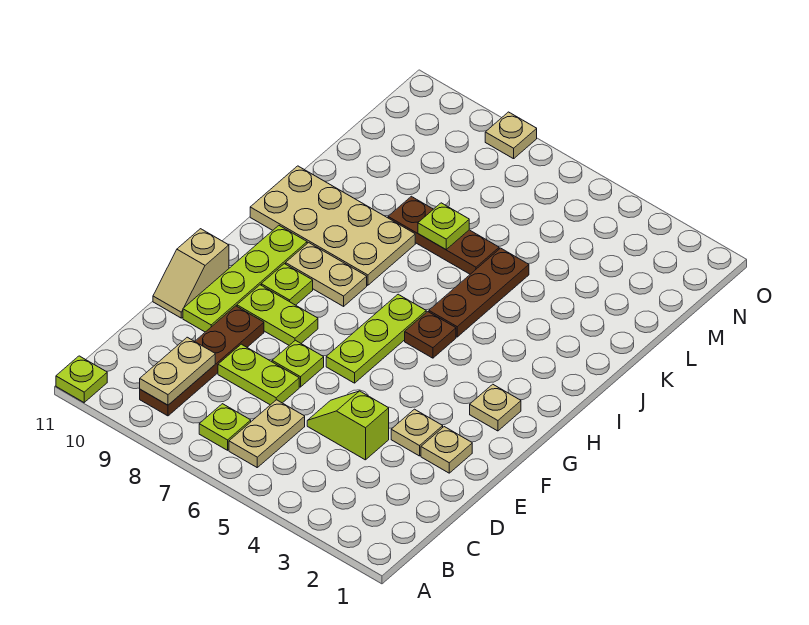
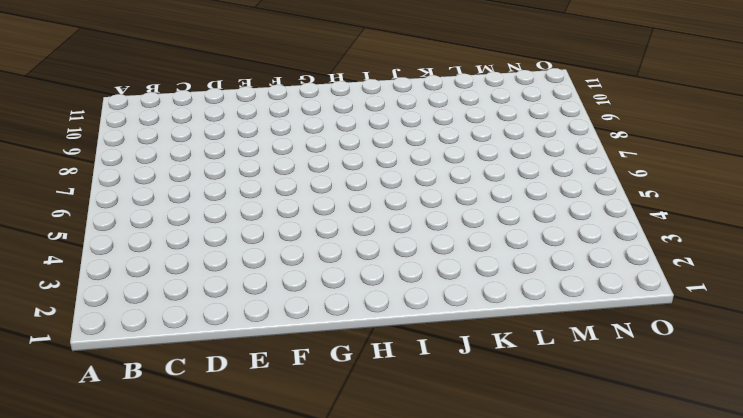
none -> lime plate A11 level 1
none -> tan plate B6:C6 level 1
none -> lime plate B7 level 1

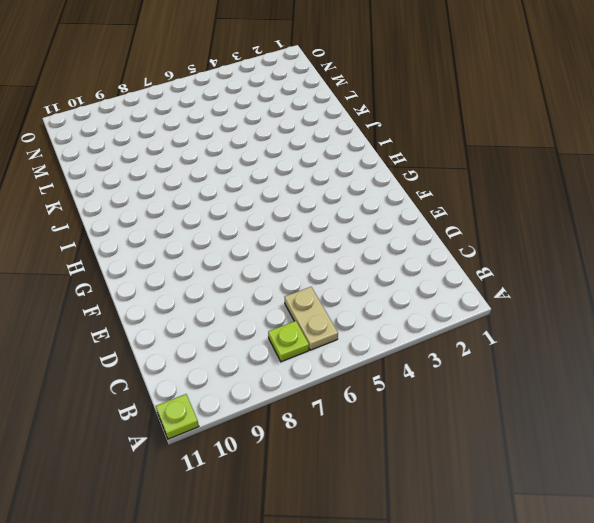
none -> brown plate B9:E9 level 1
none -> lime slope D4:D5 level 1 top 4
none -> lime plate D7:D8 level 1

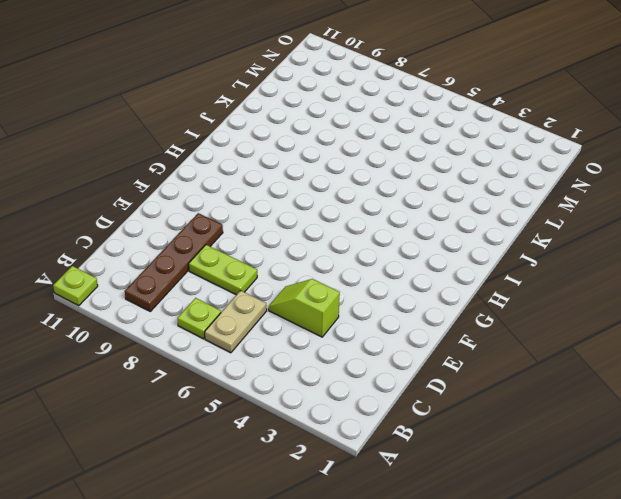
none -> tan plate E2 level 1
none -> tan plate E3 level 1
none -> lime plate E7 level 1

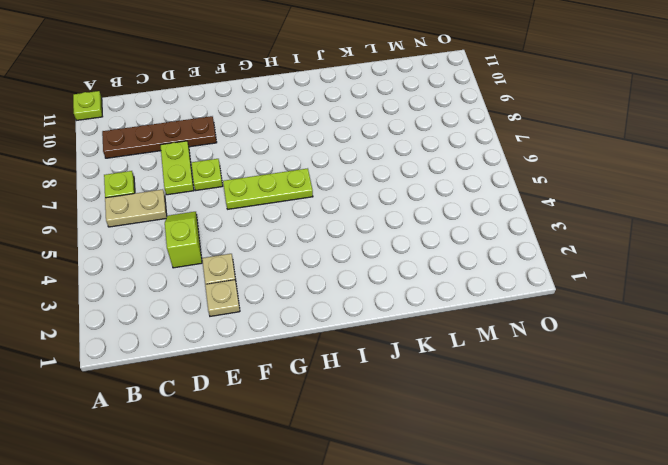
none -> lime plate E10:H10 level 1
none -> tan slope E11:F11 level 1 top F
none -> lime plate F8:F9 level 1

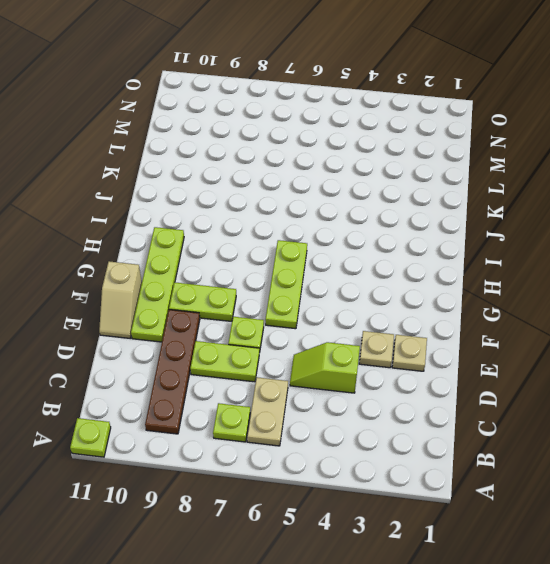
none -> tan plate G2 level 1
none -> lime plate G9 level 1
none -> brown plate H5 level 1

